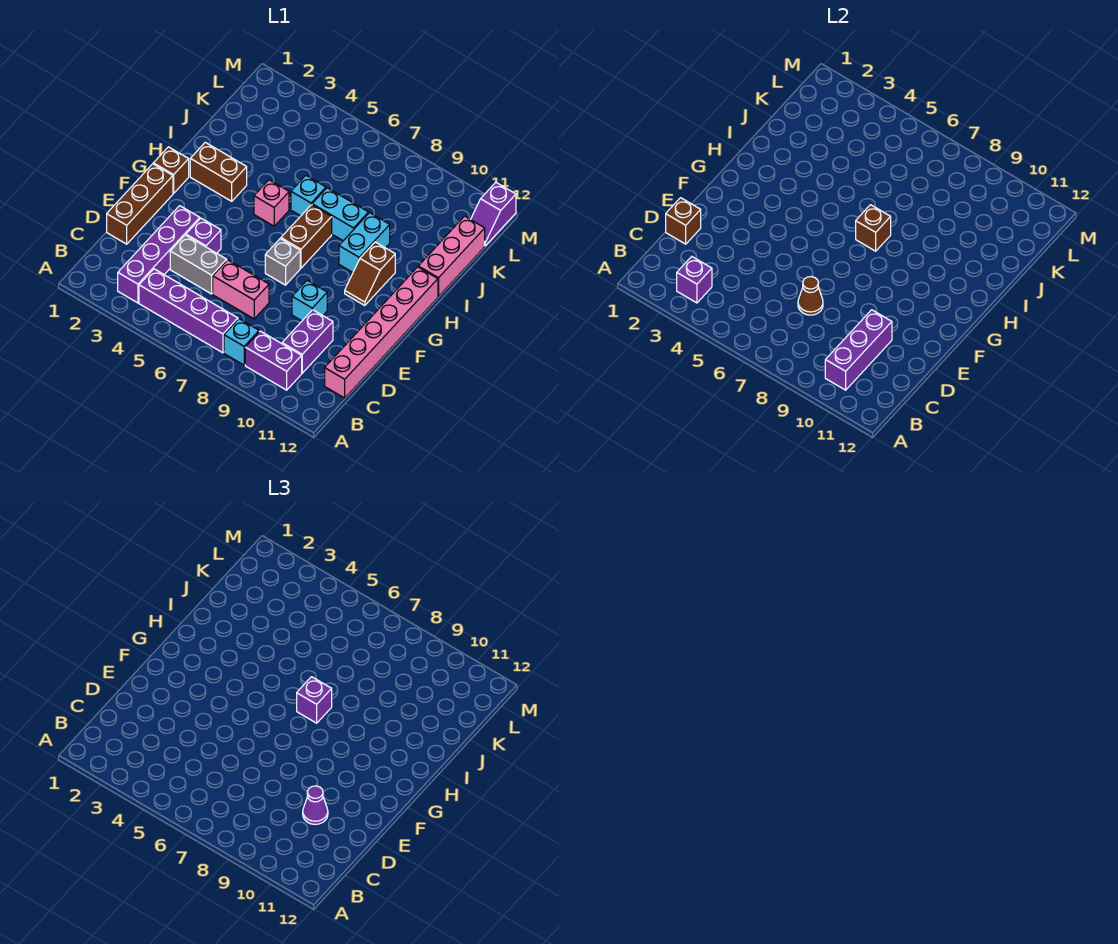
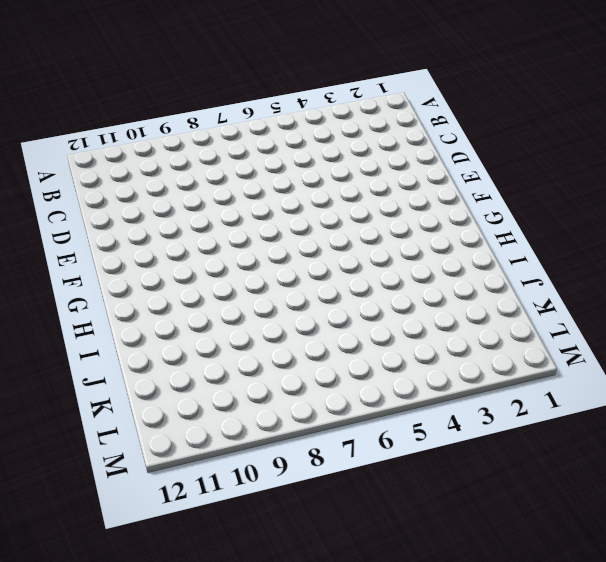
none -> purple brick B3:E3 level 1
none -> purple brick B4:B7 level 1
none -> cyan brick B8 level 1

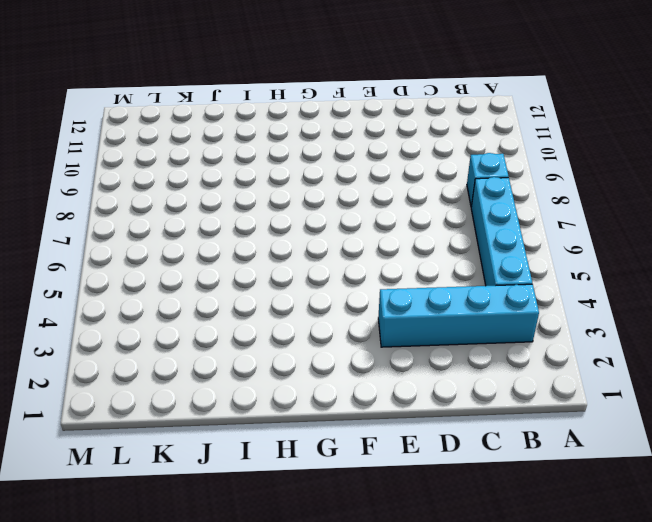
cyan brick B3:E3 level 1 -> purple brick B3:E3 level 1
cyan brick B4:B7 level 1 -> purple brick B4:B7 level 1
none -> purple brick B9:B10 level 1
none -> purple brick C10:D10 level 1
none -> pink brick C12:H12 level 1

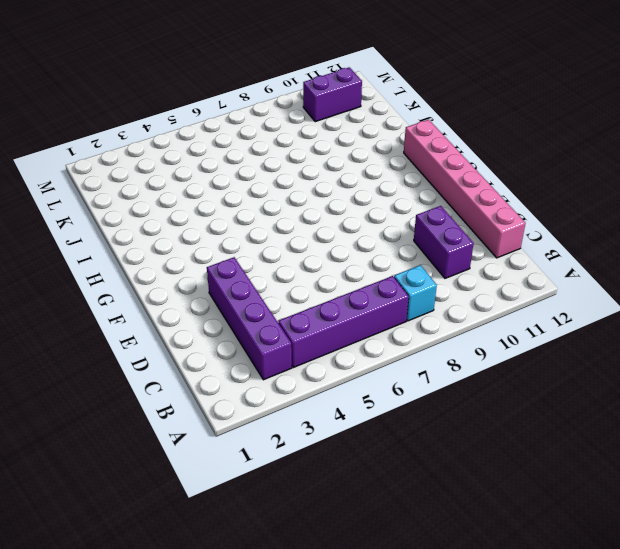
purple brick L10:L11 level 1 -> purple brick B9:B10 level 1
none -> brown brick D1:F1 level 1
none -> grey brick D4:D5 level 1
none -> pink brick D6:D7 level 1

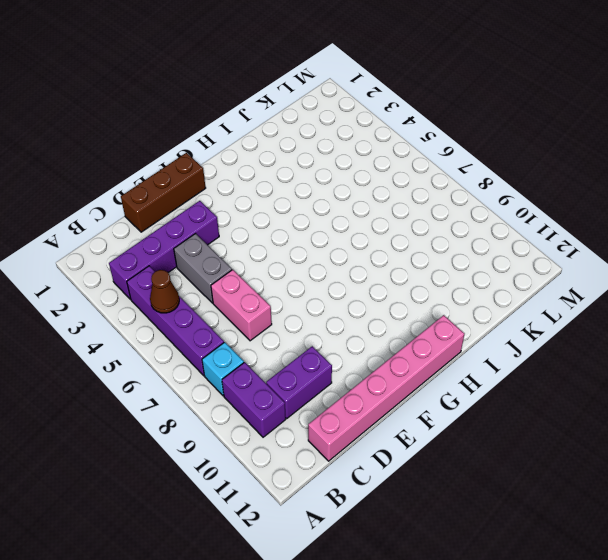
brown cone B5 level 2 -> brown cone D7 level 2
none -> purple brick E4 level 1
none -> cyan brick E9 level 1
none -> grey brick F7 level 1

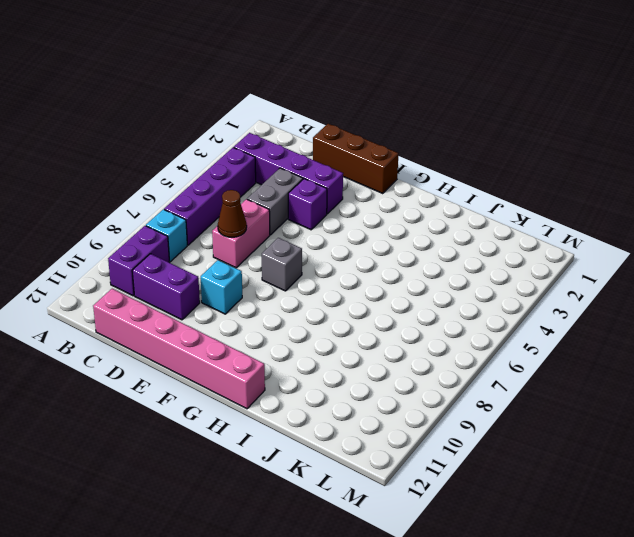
none -> brown brick G1 level 1
none -> brown brick G7:H7 level 1
none -> brown slope G10:H10 level 1 top H

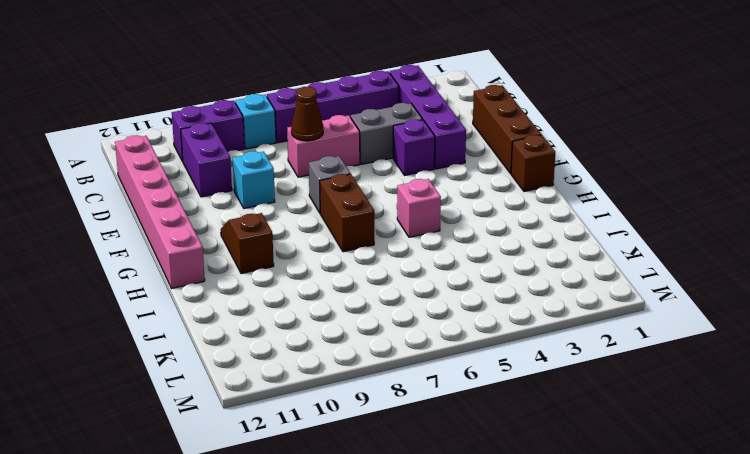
none -> brown brick H2:H3 level 1
none -> cyan brick H9:I9 level 1
none -> cyan brick I6 level 1

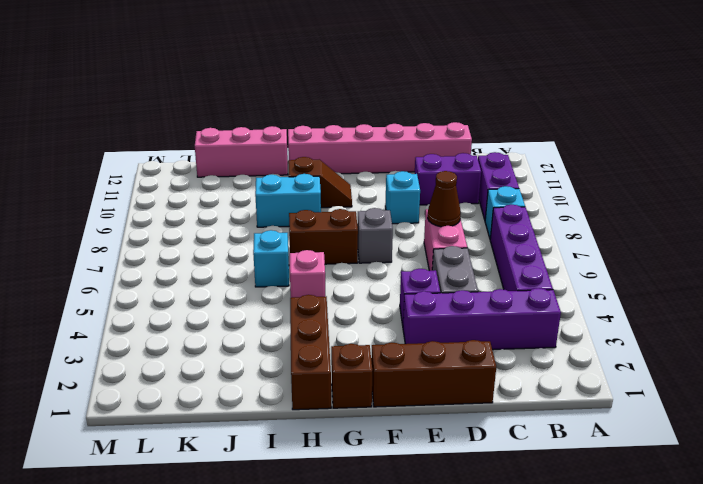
brown brick H1:H3 level 1 -> brown brick H2:H3 level 1
none -> cyan brick I7:I8 level 1
none -> purple slope L12:M12 level 1 top M
none -> purple brick B3 level 2

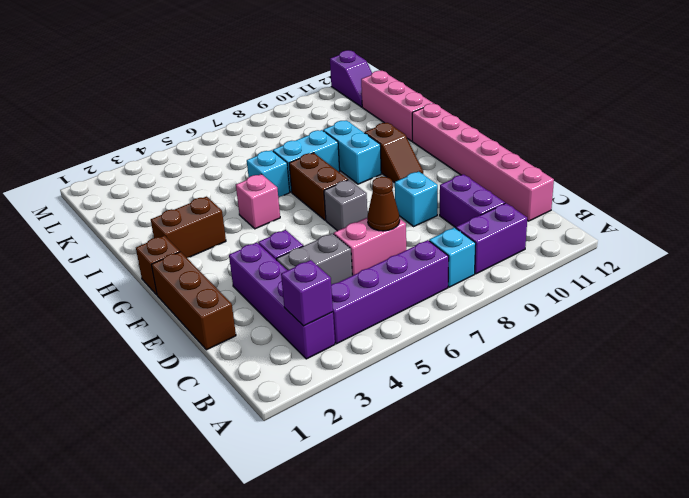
none -> purple brick B10:D10 level 2
none -> brown brick D1 level 2
none -> brown brick H7 level 2

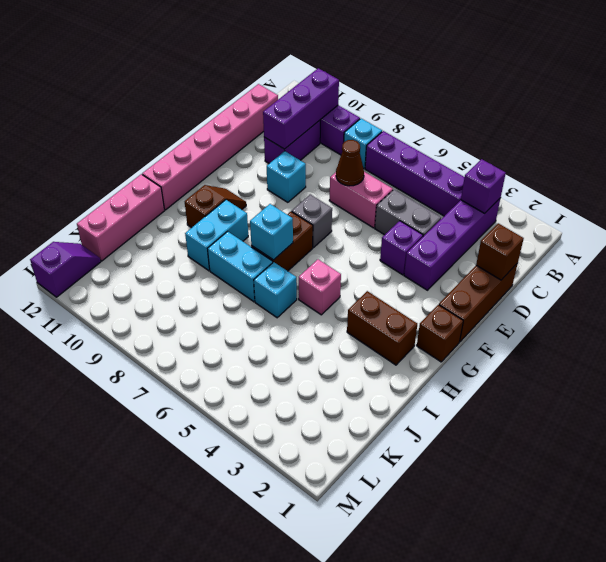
cyan brick H7 level 2 -> brown brick H7 level 2
none -> purple cone D10 level 3
none -> purple brick H7 level 3

